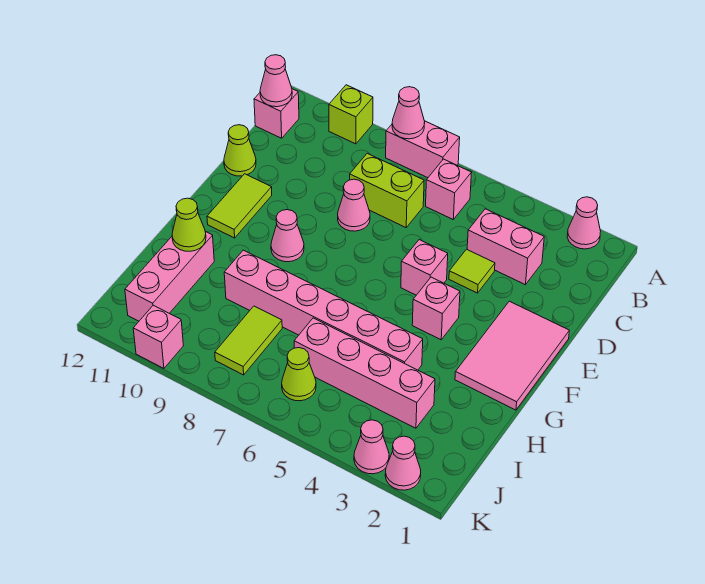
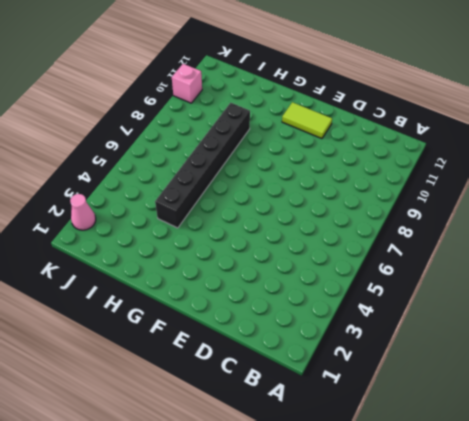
black brick H4:H9 level 1 -> pink brick H4:H9 level 1
none -> pink cone A2 level 1
none -> pink brick A7:A8 level 1
none -> lime brick A10 level 1

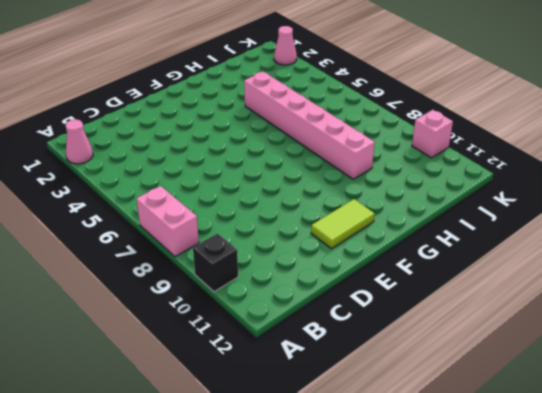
black brick A10 level 1 -> lime brick A10 level 1
none -> pink brick B6 level 1
none -> pink brick B12 level 1
none -> pink brick C3:C4 level 1

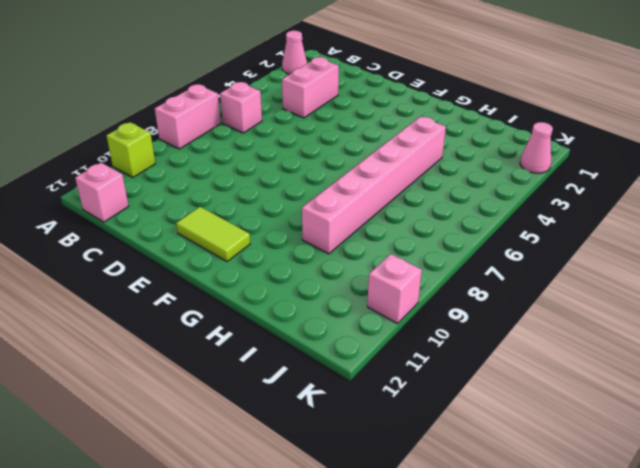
none -> lime brick C7:C8 level 1
none -> lime tile D4 level 1
none -> pink cone D8 level 1

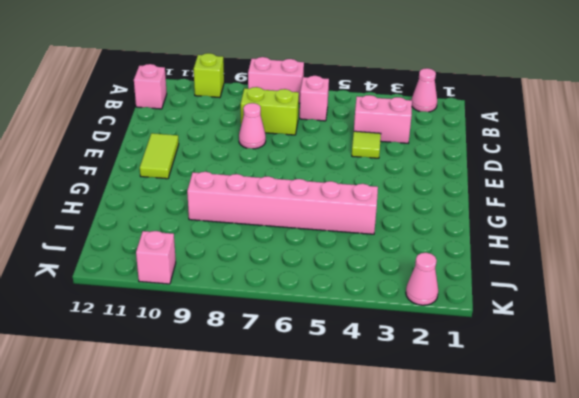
none -> lime cone D12 level 1
none -> pink tile E1:G2 level 1
none -> pink brick E5 level 1

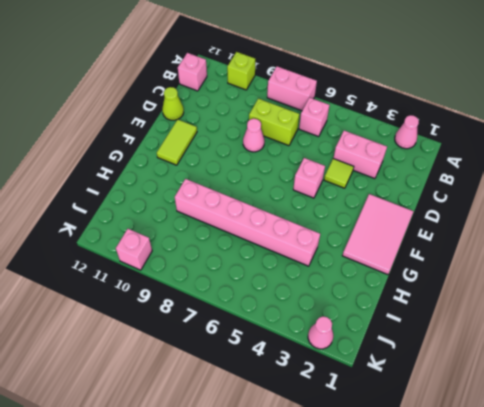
none -> pink brick F4 level 1
none -> pink cone F9 level 1
none -> pink brick H11:J11 level 1

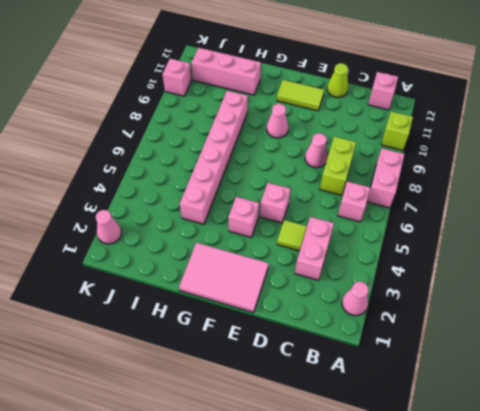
none -> pink brick I3:I6 level 1
none -> lime tile I8:J8 level 1
none -> lime cone J6 level 1

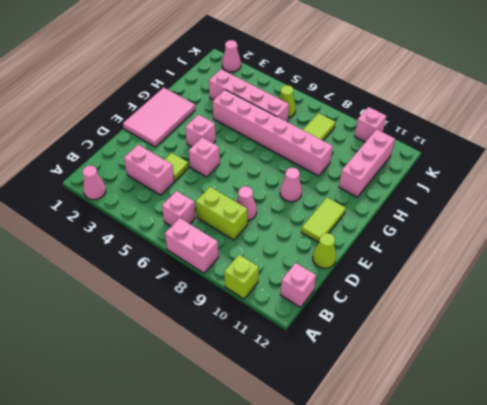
none -> pink cone K3 level 1
none -> pink cone A8 level 2
none -> pink cone B12 level 2

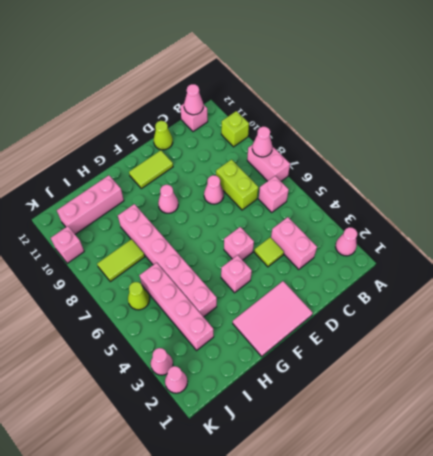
none -> lime cone H11 level 2

